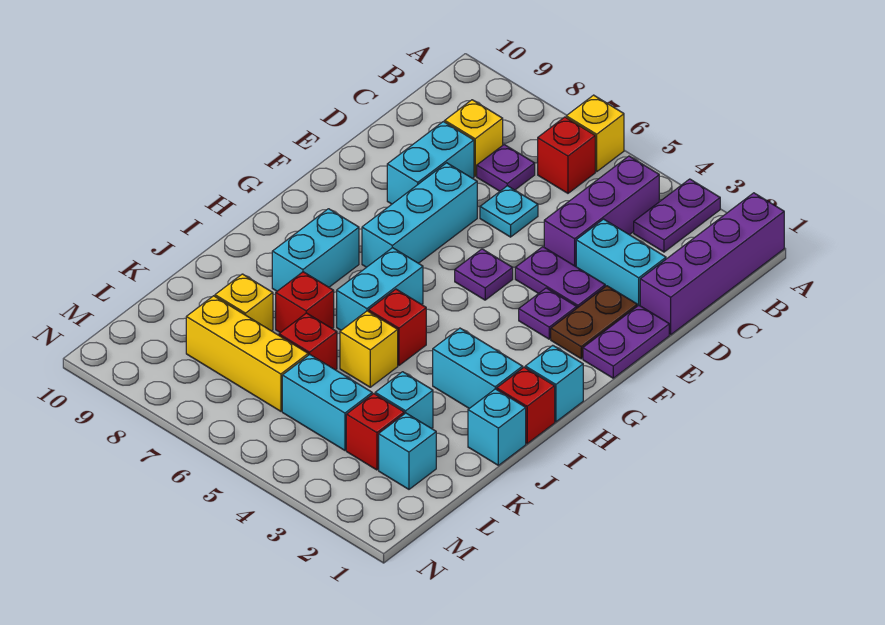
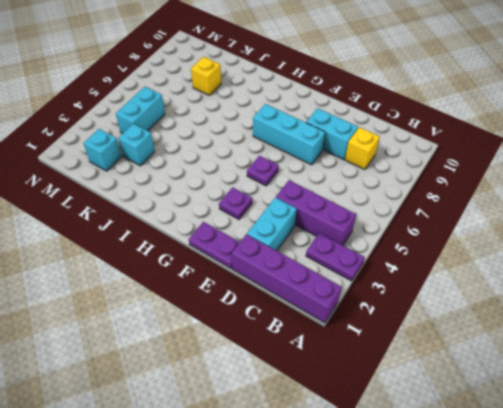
none -> yellow brick A6 level 1
none -> red brick B6 level 1
none -> purple plate C7 level 1
none -> cyan plate D6 level 1

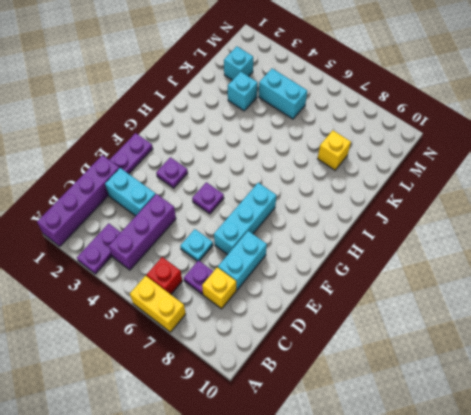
yellow brick A6:A7 level 1 -> yellow brick A6 level 1
none -> brown plate E2:F2 level 1
none -> purple plate E3:E4 level 1
none -> cyan brick H1 level 1
none -> cyan brick H6:I6 level 1

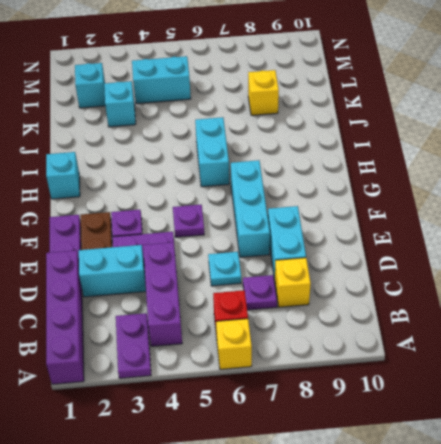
none -> cyan brick H8:I8 level 1
none -> red brick I1 level 1
none -> cyan brick I2:I3 level 1
none -> red brick I5 level 1

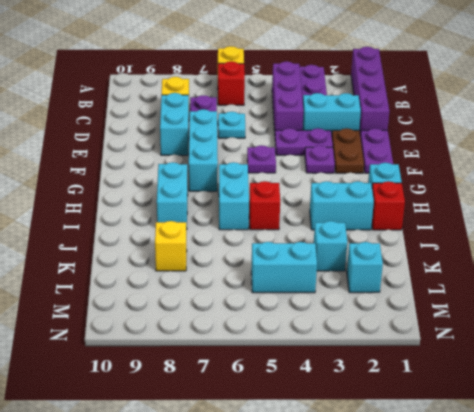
none -> cyan brick J1 level 1
none -> yellow brick J5 level 1
none -> red brick J7 level 1
none -> red brick K6 level 1

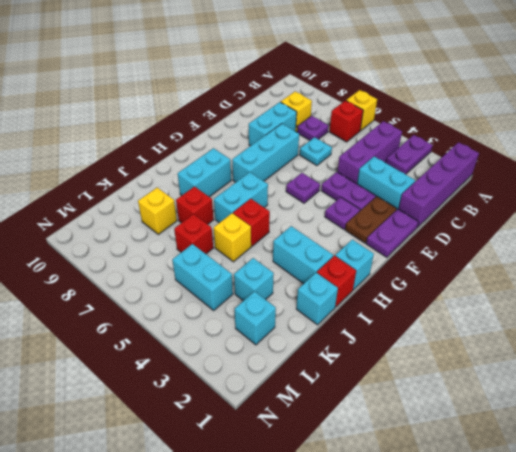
none -> red brick L3 level 1
none -> yellow brick L6:L8 level 1

